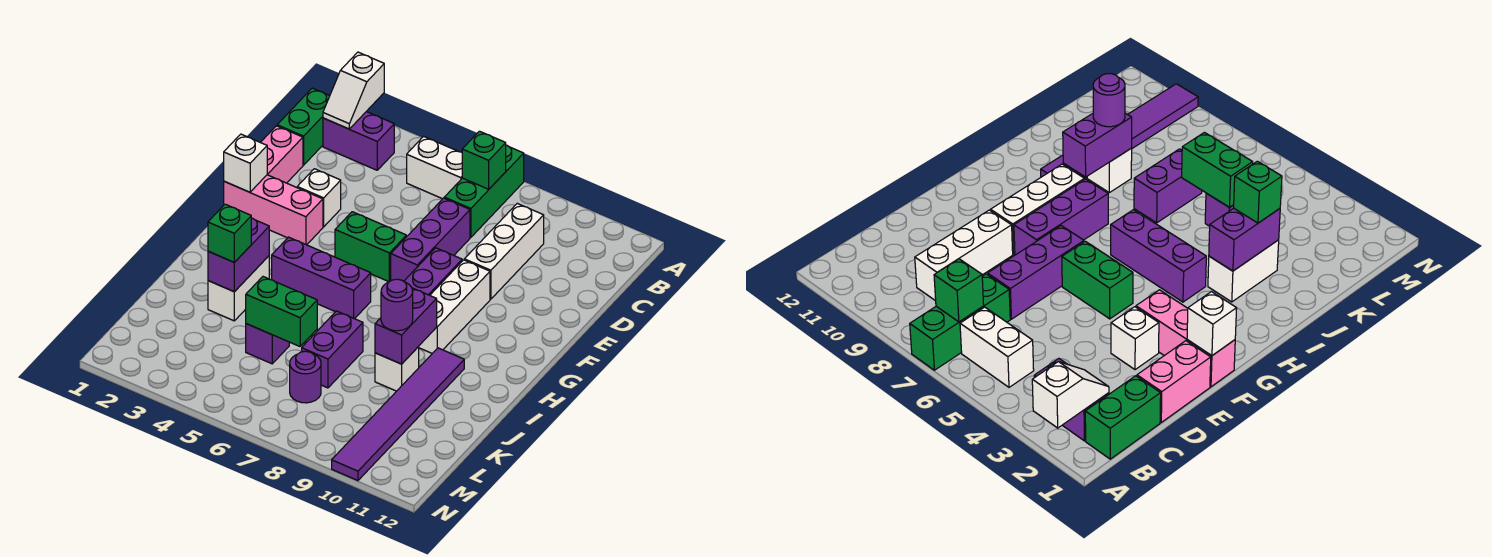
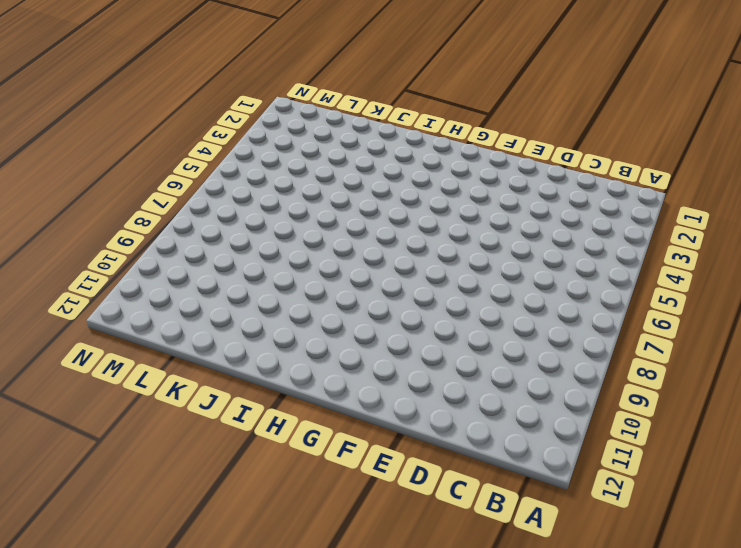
none -> green brick A7:C7 level 1
none -> green brick B1:C1 level 1
none -> purple brick B2:B3 level 1

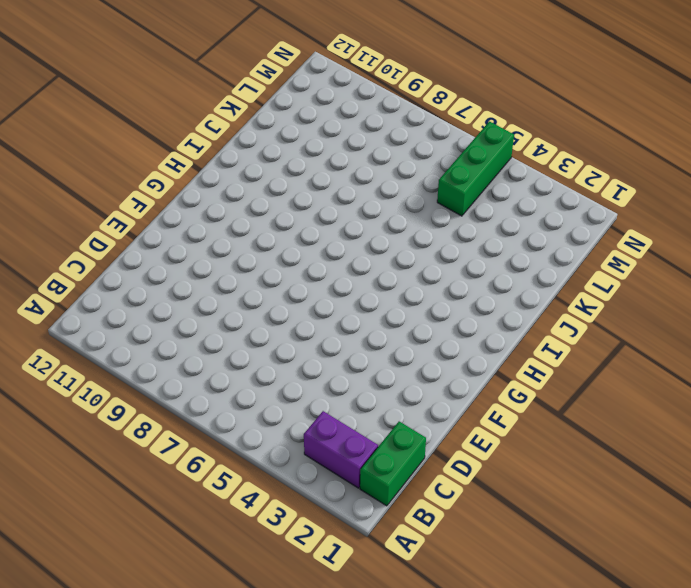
green brick L5:N5 level 1 -> green brick A7:C7 level 1
none -> white brick B5:B6 level 1
none -> white brick C9:E9 level 1
none -> pink brick D1:E1 level 1

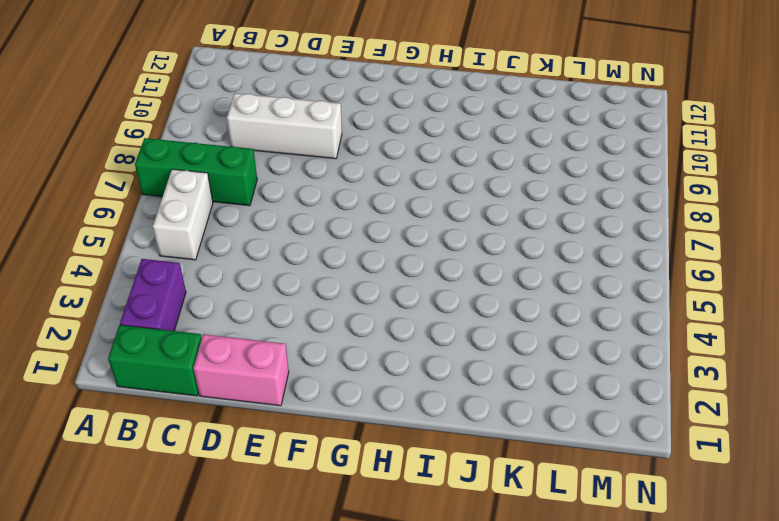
none -> purple brick D7:F7 level 1
none -> white brick E3 level 1
none -> pink brick F1:F3 level 1

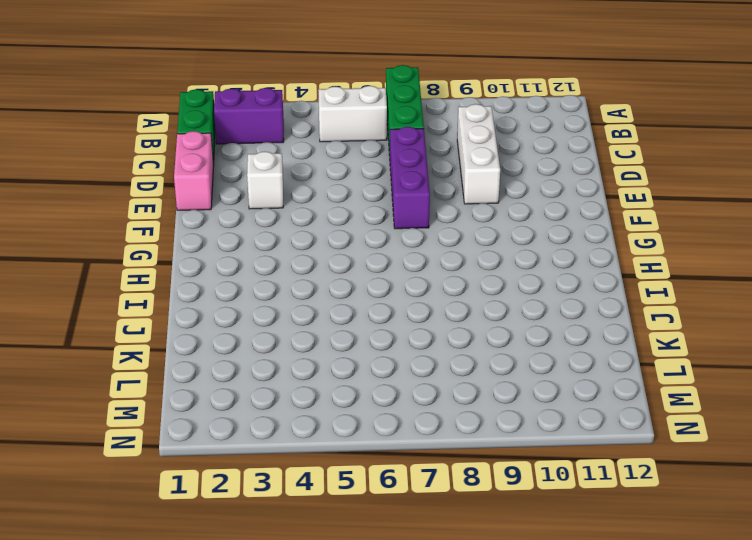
none -> pink brick F1:F3 level 1
none -> green brick F5:F6 level 1
none -> purple brick F8:H8 level 1

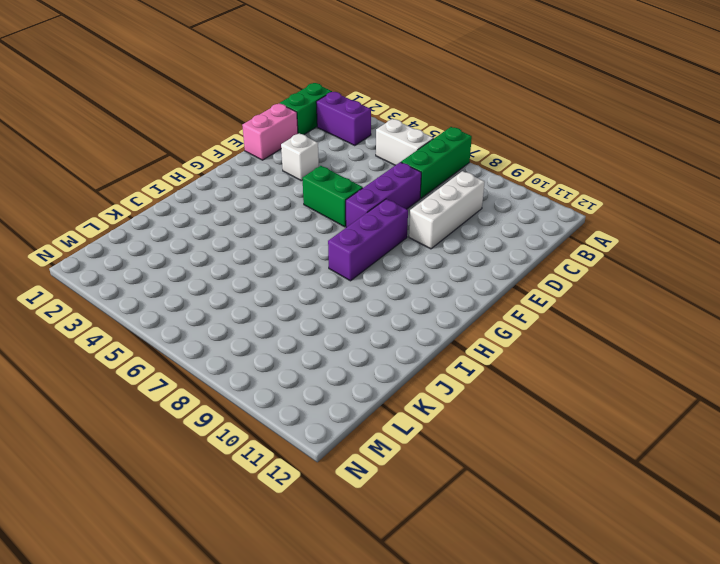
none -> pink brick F1:F3 level 1
none -> white brick F9:H9 level 1
none -> purple brick H4:H6 level 1

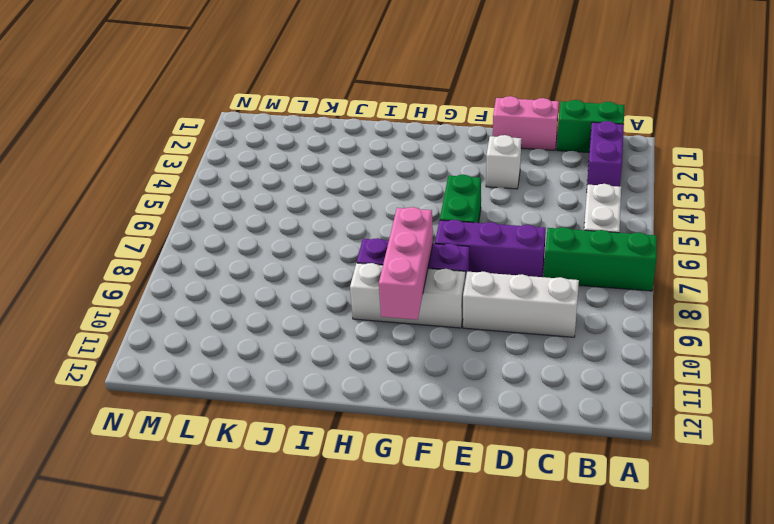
pink brick G8:G10 level 2 -> pink brick F1:F3 level 1
none -> purple brick H4:H6 level 1
none -> white brick I3:J3 level 1
none -> purple tile I10:N10 level 1

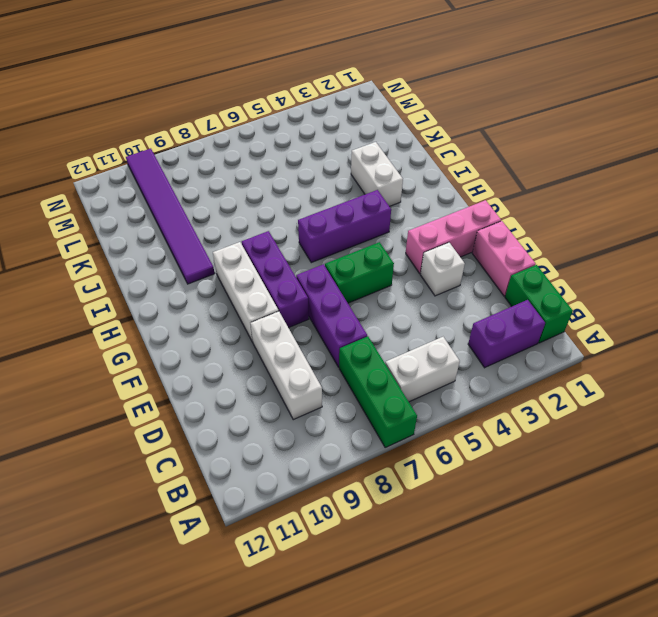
none -> purple brick J7:K7 level 1
none -> white brick J9 level 1
none -> purple brick K5 level 1

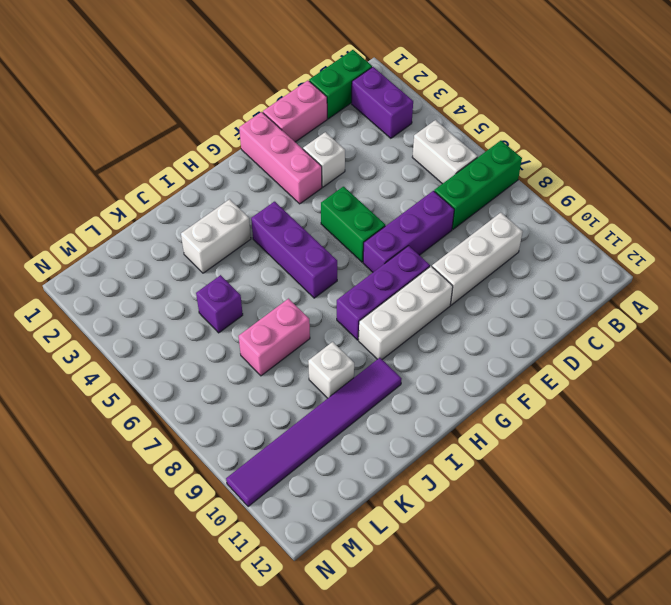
pink brick J7:K7 level 1 -> purple brick J7:K7 level 1
none -> purple round brick L7 level 1
none -> white slope A2:B2 level 2 top A
none -> green brick B7 level 2

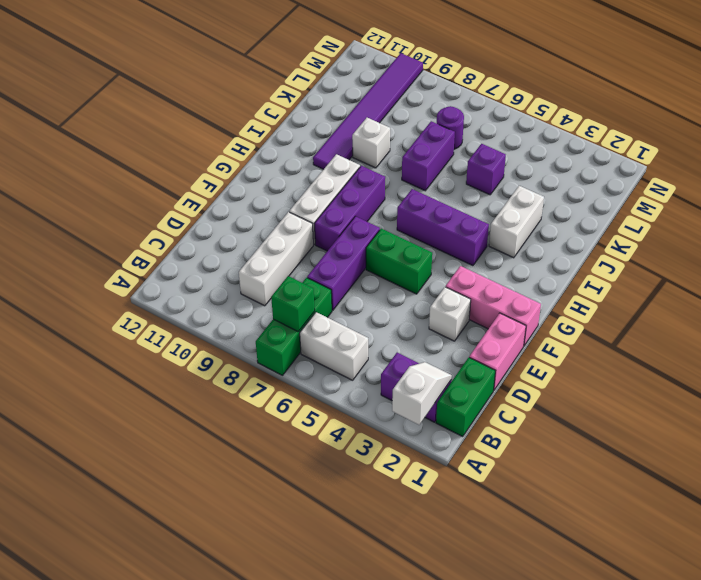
none -> white brick F1 level 2
none -> purple brick I3:J3 level 2
none -> purple brick I9:J9 level 2

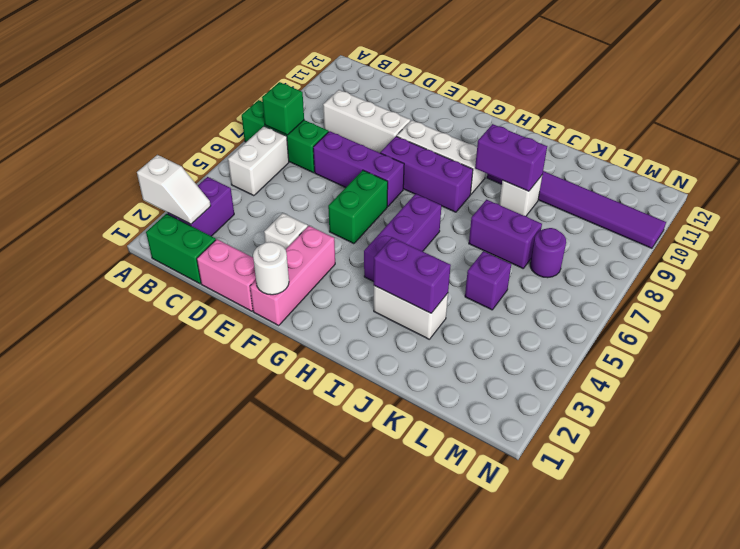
white round brick F1 level 2 -> white brick F1 level 2
none -> green brick K5:K6 level 2
none -> green brick J3 level 3
none -> purple round brick J9 level 3

